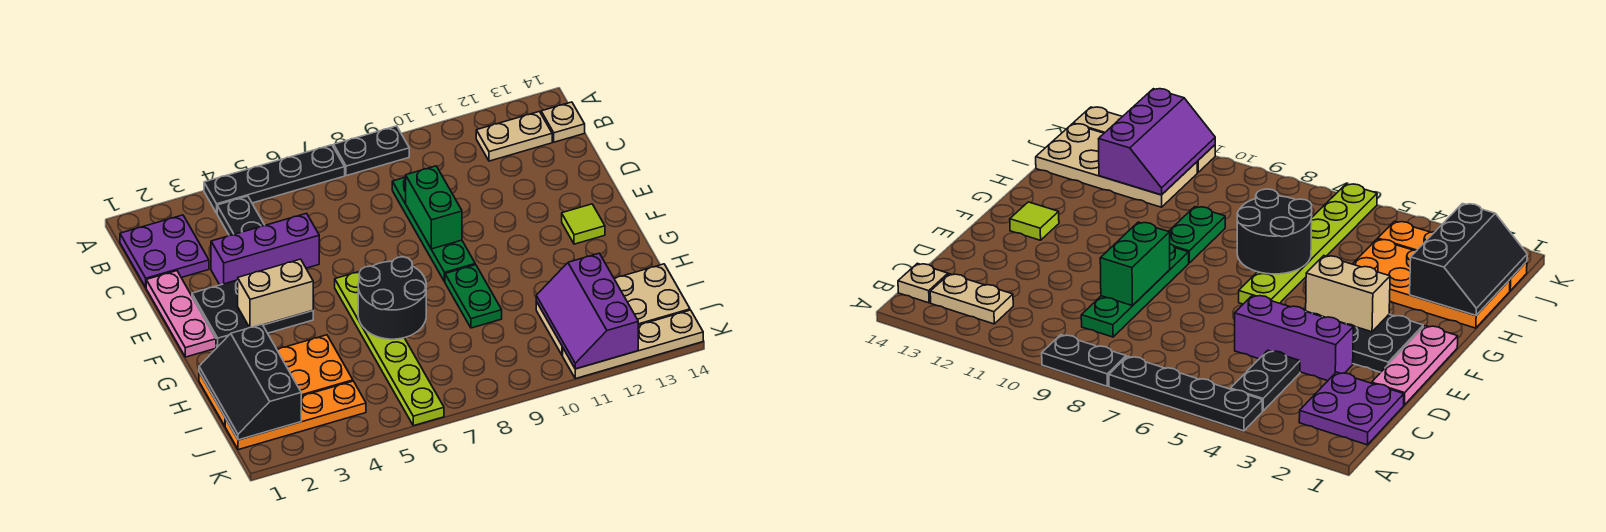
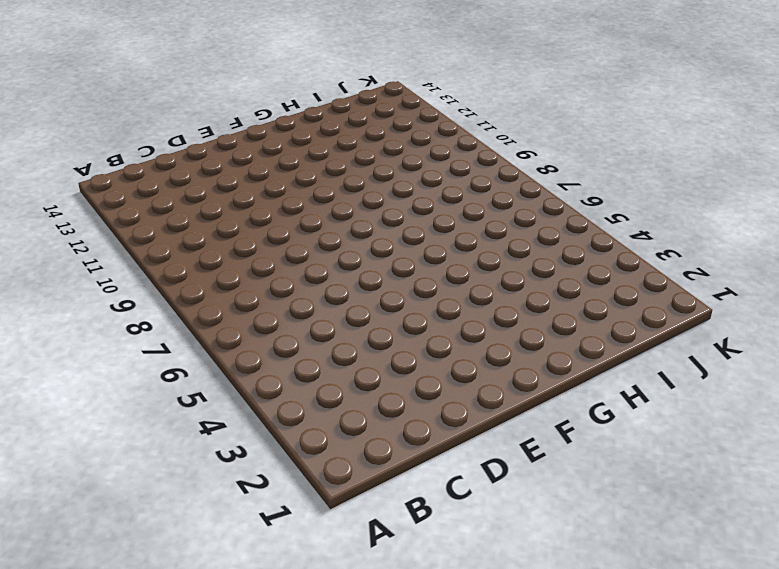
none -> black plate A4:A7 level 1
none -> black plate A8:A9 level 1
none -> purple plate B1:C2 level 1

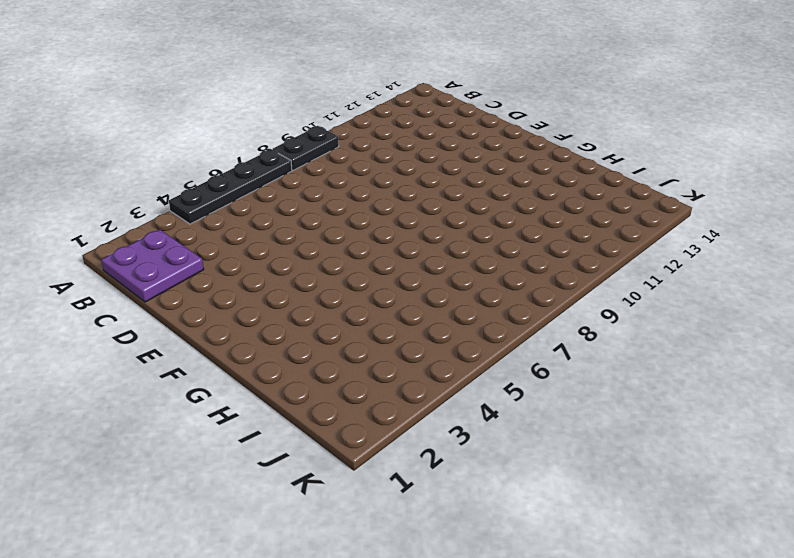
none -> black plate B4:C4 level 1
none -> tan plate B12:B13 level 1
none -> tan plate B14 level 1

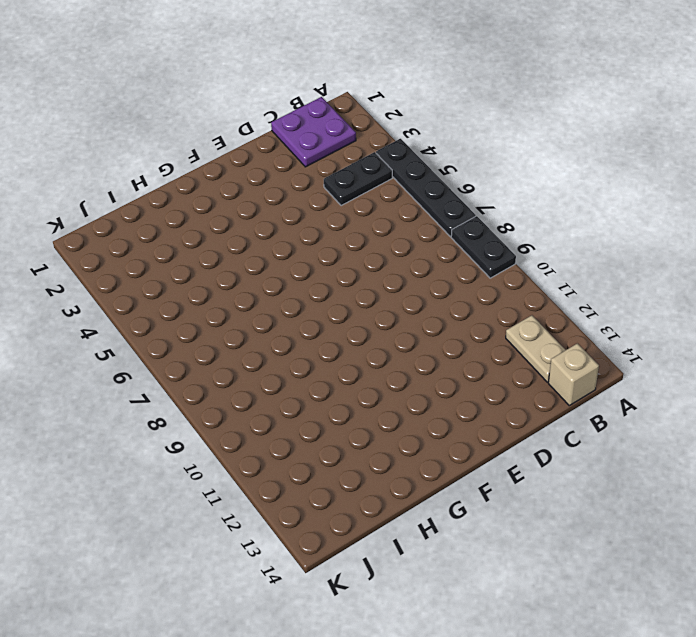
tan brick B14 level 1 -> tan plate B14 level 1
none -> green plate C9:F9 level 1
none -> pink plate D1:F1 level 1
none -> purple brick D3:D5 level 1

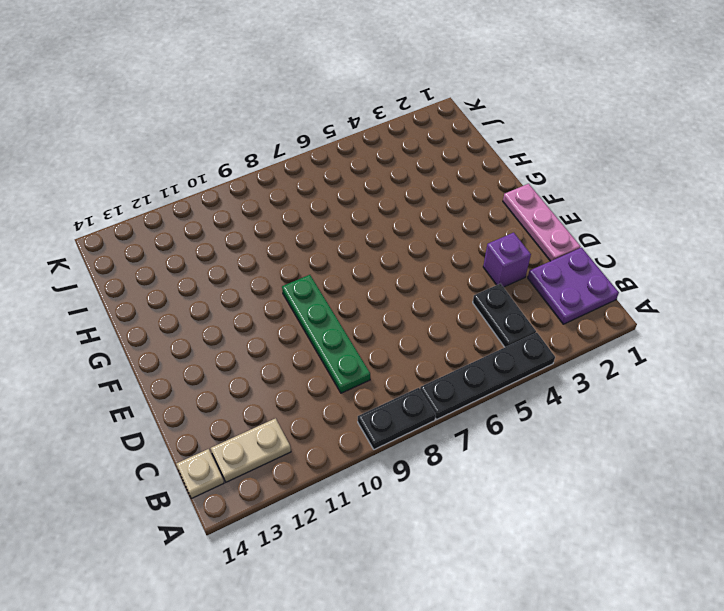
purple brick D3 level 1 -> purple brick D3:D5 level 1
none -> black plate E2:F4 level 1
none -> lime plate F6:K6 level 1
none -> lime tile F13 level 1

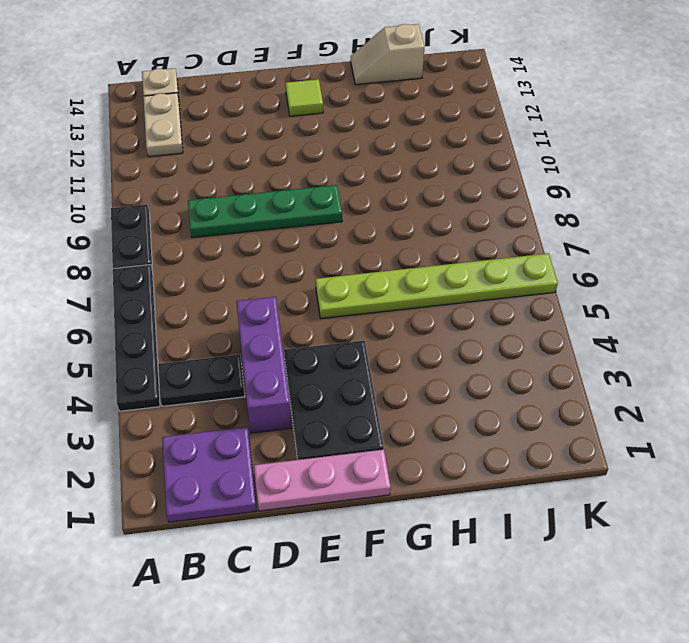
tan slope H14:I14 level 1 top I -> tan plate I11:J14 level 1
none -> green plate G9:H9 level 1
none -> orange plate H1:I4 level 1
none -> orange plate J1:J4 level 1

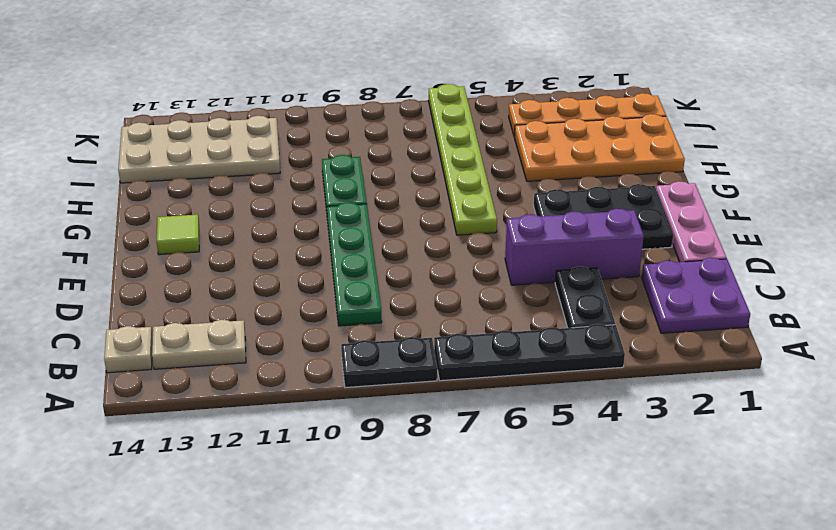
none -> tan plate K11:K14 level 1
none -> green brick D9:E9 level 2
none -> tan brick F3:F4 level 2

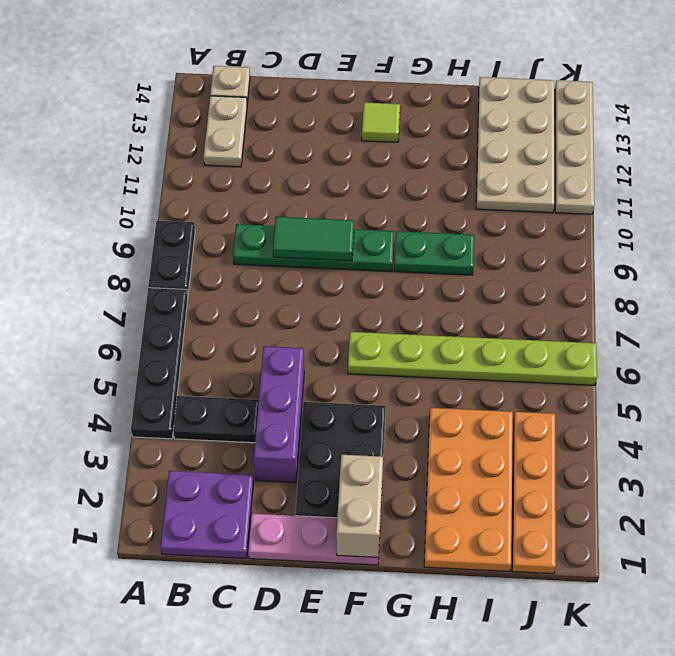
green tile D9:E9 level 2 -> green brick D9:E9 level 2
tan brick F1:F2 level 2 -> tan brick F3:F4 level 2
none -> black round brick G6:H7 level 2
none -> black slope H1:J2 level 2 top 2
none -> purple slope I11:K12 level 2 top 12

